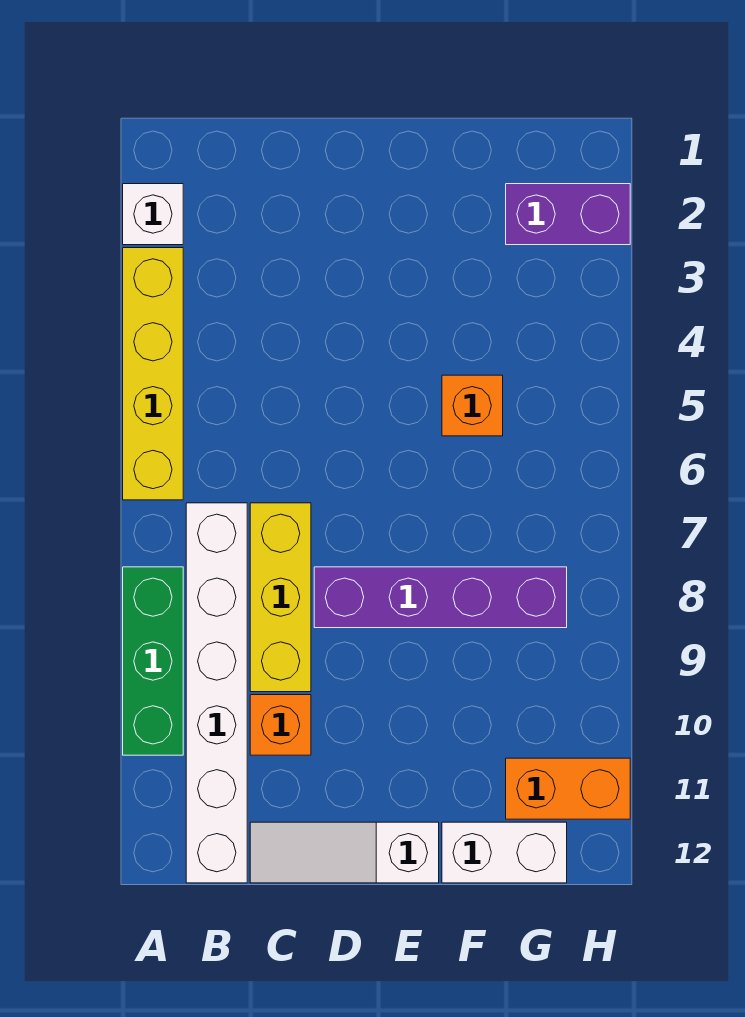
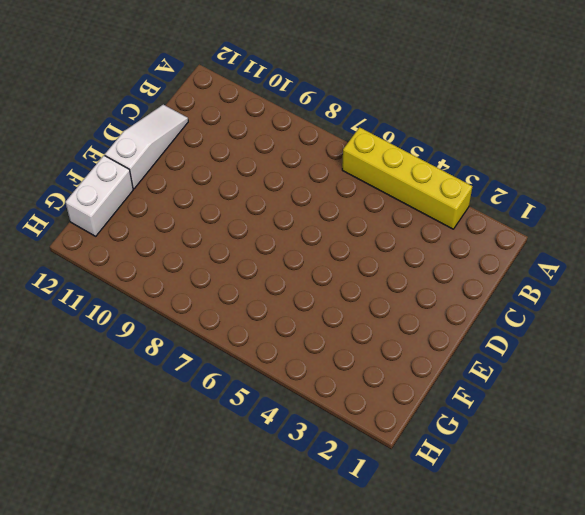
none -> white brick A2 level 1
none -> green brick A8:A10 level 1
none -> white brick B7:B12 level 1

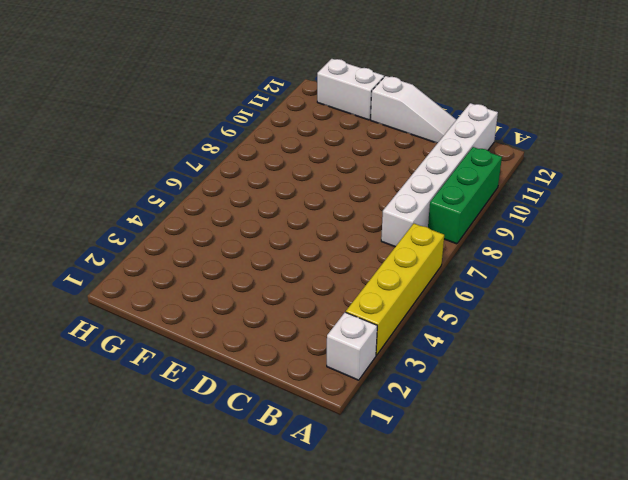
none -> yellow brick C7:C9 level 1
none -> orange brick C10 level 1
none -> purple brick D8:G8 level 1

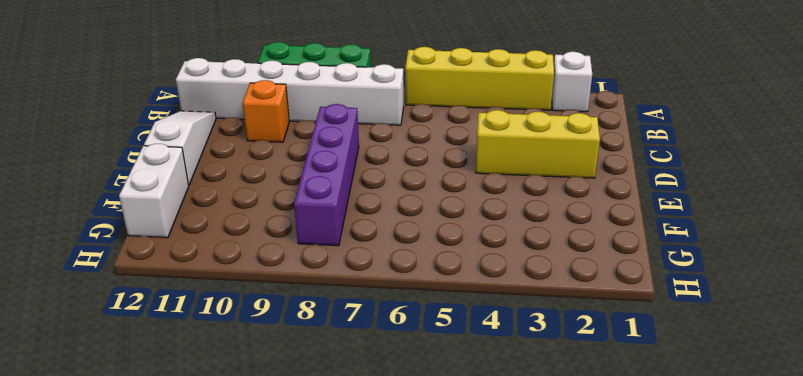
yellow brick D2:D4 level 1 -> yellow brick C7:C9 level 1
none -> orange brick F5 level 1
none -> purple brick G2:H2 level 1
none -> orange brick G11:H11 level 1

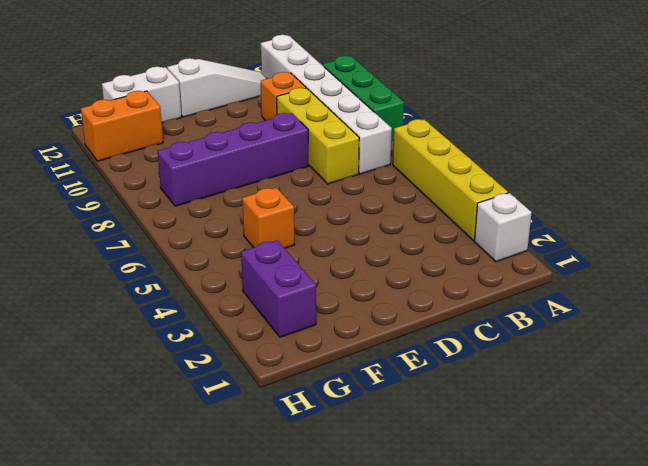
purple brick G2:G3 level 1 -> purple brick G2:H2 level 1

